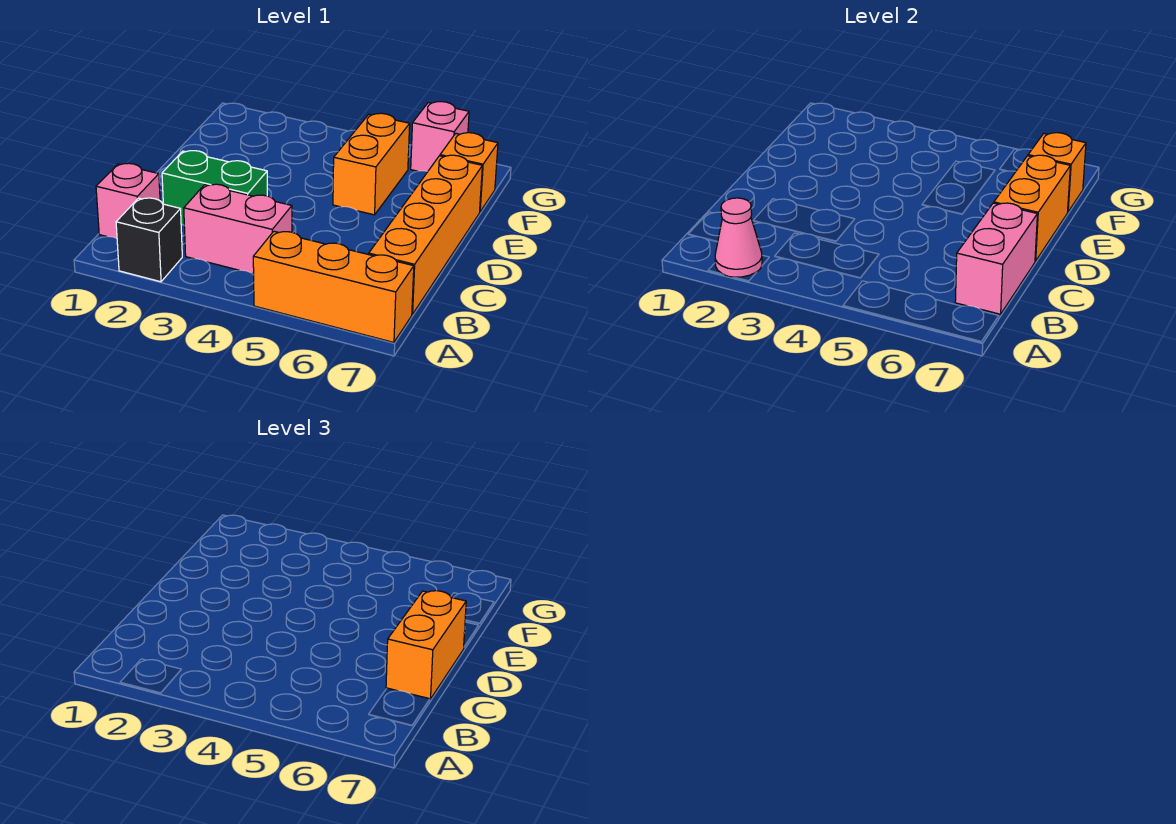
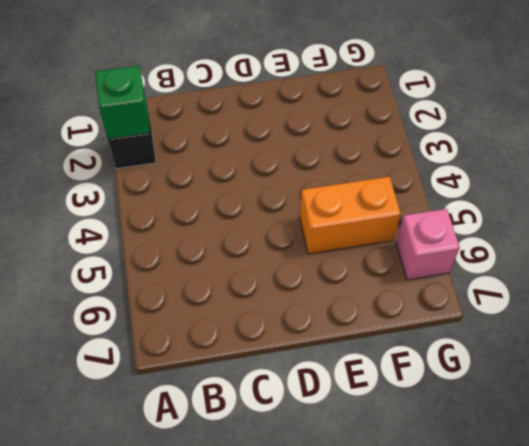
green brick A2 level 2 -> pink cone A2 level 2
none -> orange brick A5:A7 level 1
none -> pink brick B1 level 1
none -> pink brick B3:B4 level 1

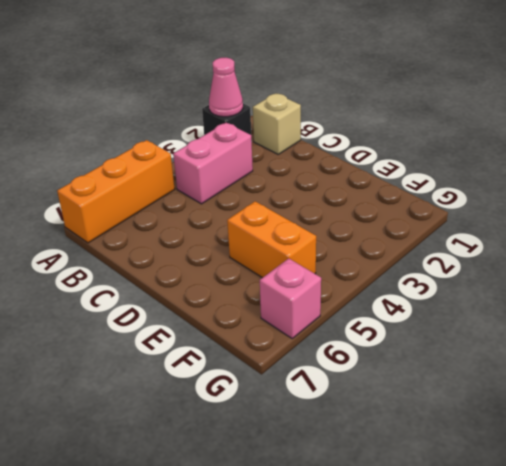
tan brick B1 level 1 -> pink brick B1 level 1
none -> orange brick B7:E7 level 1
none -> green brick C2:C3 level 1
none -> orange brick F7 level 1

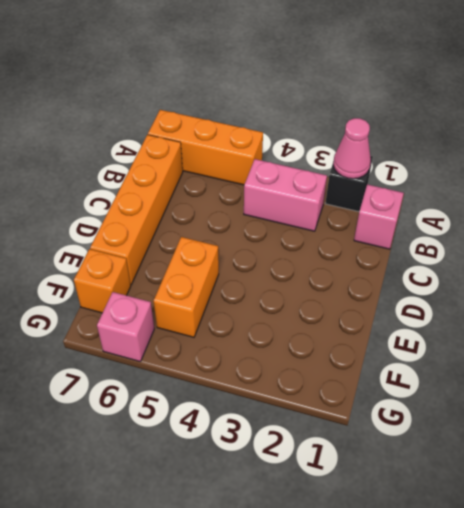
none -> green brick C2:C3 level 1
none -> pink brick B7:C7 level 2
none -> orange brick D7:E7 level 2

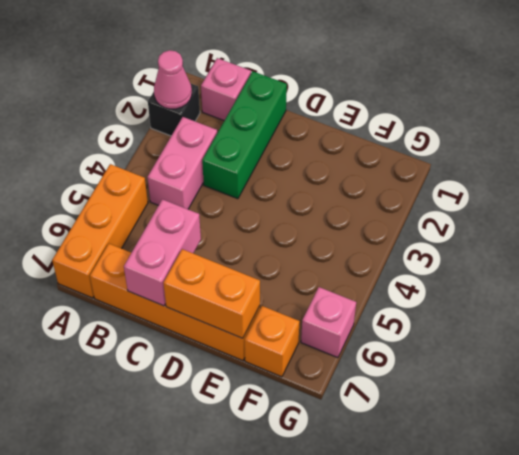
green brick C1:C3 level 1 -> green brick C2:C3 level 1
pink brick C6:C7 level 2 -> pink brick B7:C7 level 2
none -> orange brick E5:F5 level 1
none -> orange brick F7 level 2
none -> orange brick C7:D7 level 3

